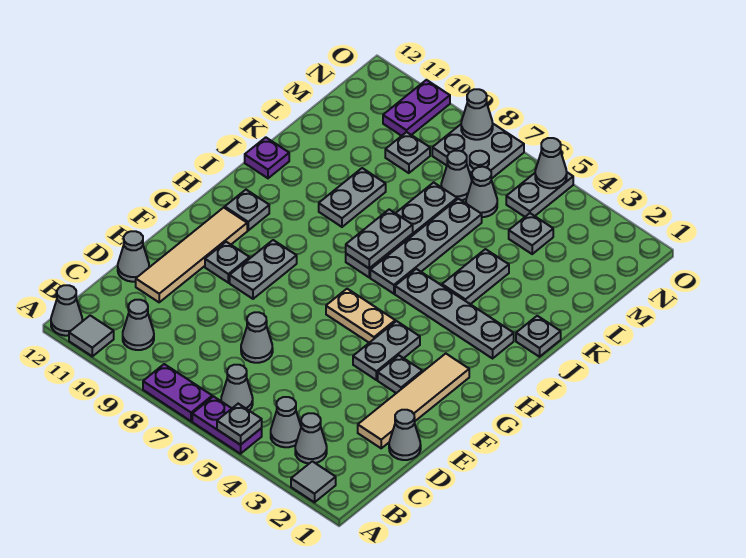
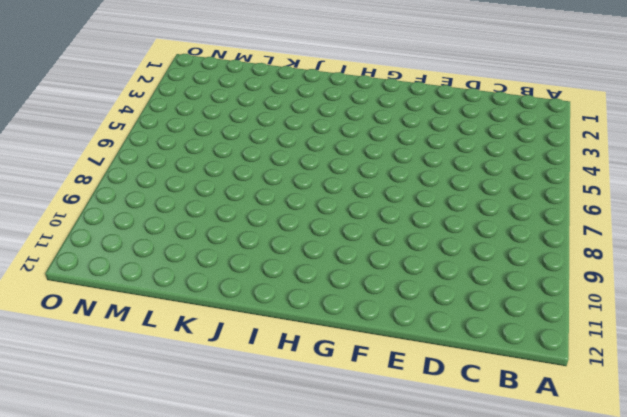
none -> grey tile A2 level 1
none -> purple plate A5:A6 level 1
none -> purple plate A7:A8 level 1
none -> grey tile A11 level 1

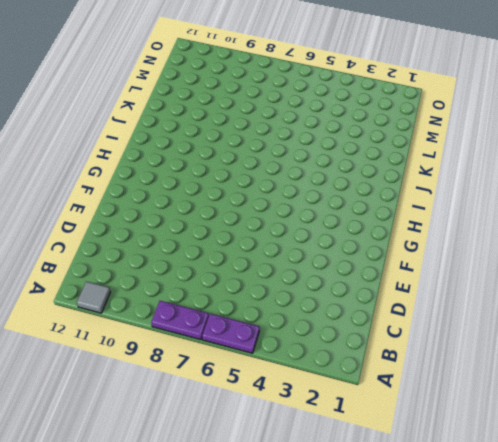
none -> grey tile A2 level 1
none -> grey cone A12 level 1
none -> grey cone B3 level 1
none -> grey cone B4 level 1

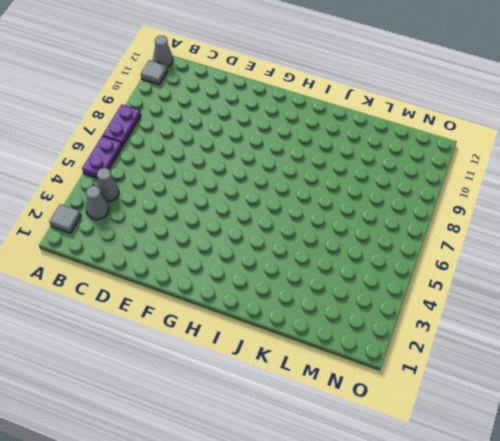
none -> grey cone B6 level 1
none -> grey cone B10 level 1
none -> grey cone D1 level 1
none -> tan tile D2:G2 level 1

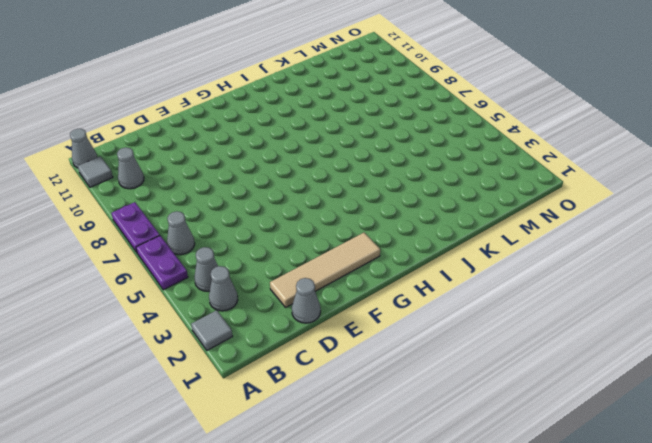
none -> grey cone D7 level 1
none -> tan tile D11:G11 level 1
none -> grey cone D12 level 1
none -> grey plate F3 level 1

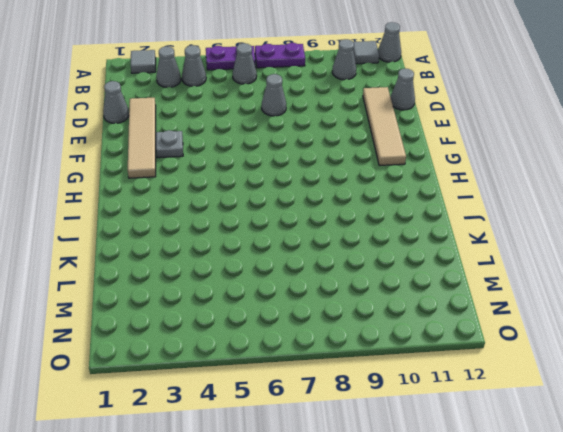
none -> grey plate F4:G4 level 1
none -> grey plate F9:G9 level 1
none -> grey plate F10 level 1
none -> tan plate G5:G6 level 1

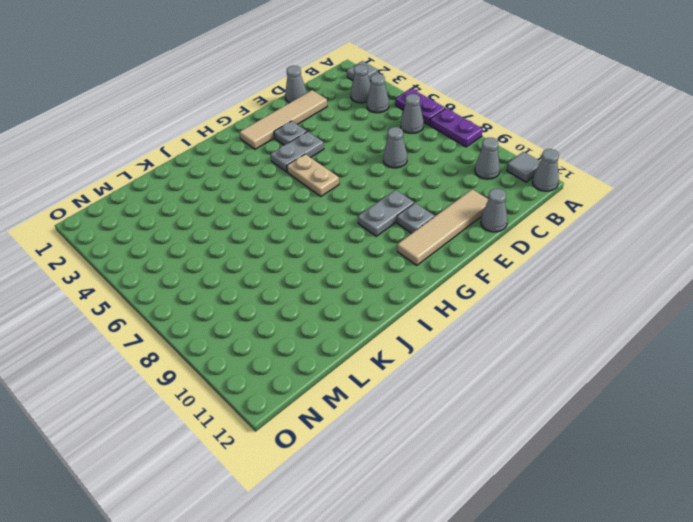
none -> grey plate H11 level 1
none -> grey plate I2:I5 level 1
none -> grey plate I6:L6 level 1
none -> grey plate I7:L7 level 1

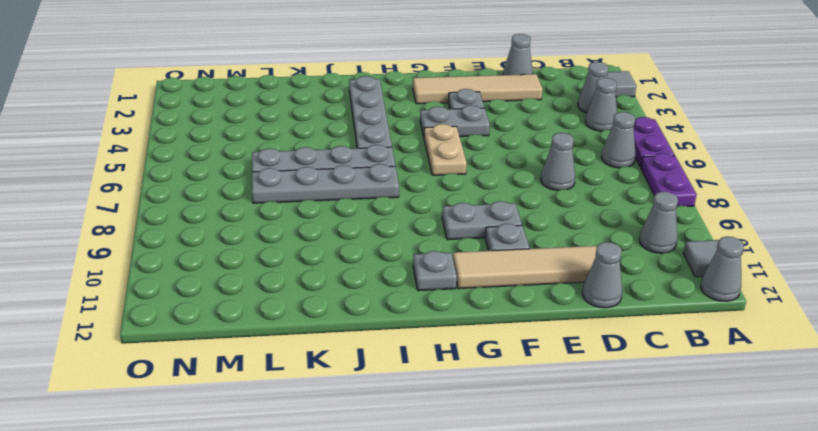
none -> grey plate J1 level 1
none -> grey plate J4:K4 level 1
none -> grey plate J9:K9 level 1
none -> purple plate J12 level 1

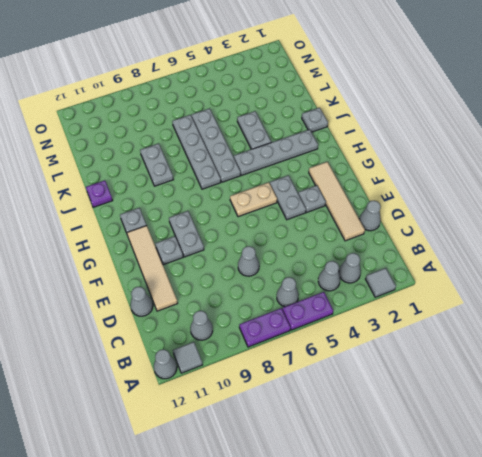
none -> grey plate M4 level 1
none -> grey cone M6 level 1
none -> grey cone M7 level 1
none -> grey plate M9 level 1

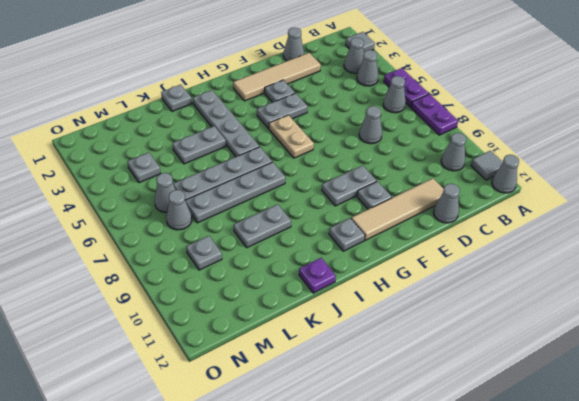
none -> grey plate N5:O5 level 1
none -> grey plate N7:O8 level 1
none -> purple plate N10:O10 level 1
none -> grey plate A5 level 2

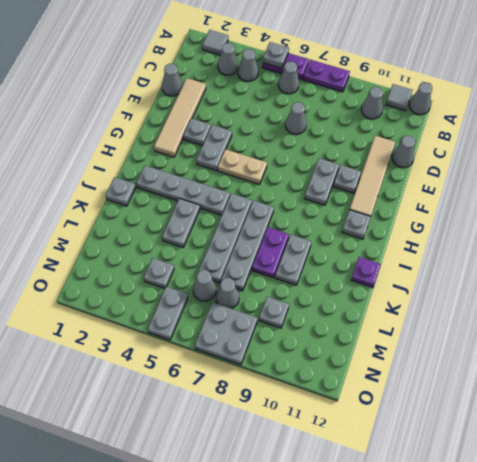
purple plate J8:K8 level 1 -> purple plate N10:O10 level 1
none -> grey plate I7:J7 level 2
none -> grey cone O5 level 2
none -> grey cone O8 level 2

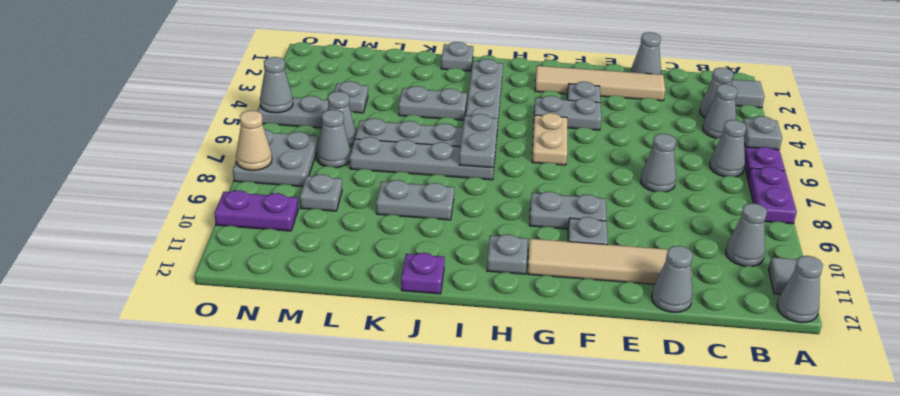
grey plate I6:I7 level 2 -> grey plate I7:J7 level 2
tan cone O8 level 2 -> grey cone O8 level 2

